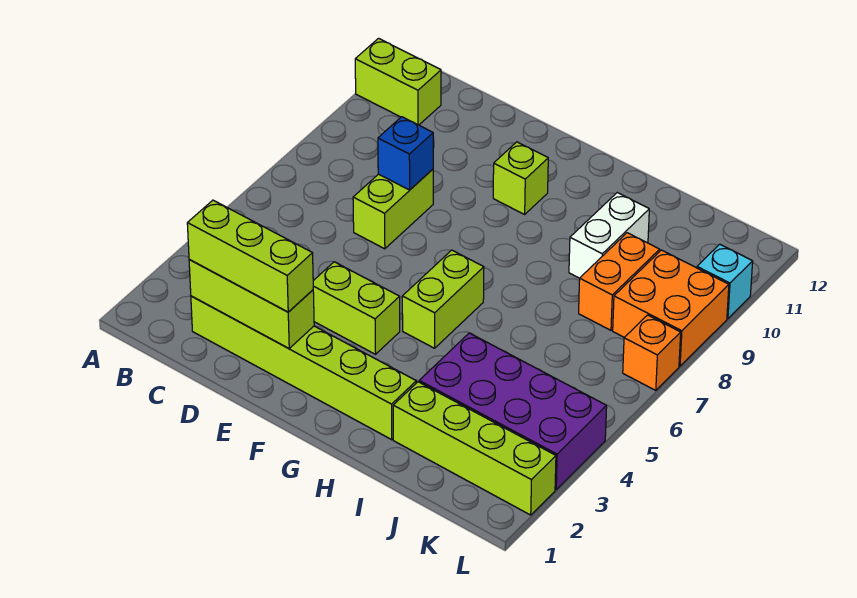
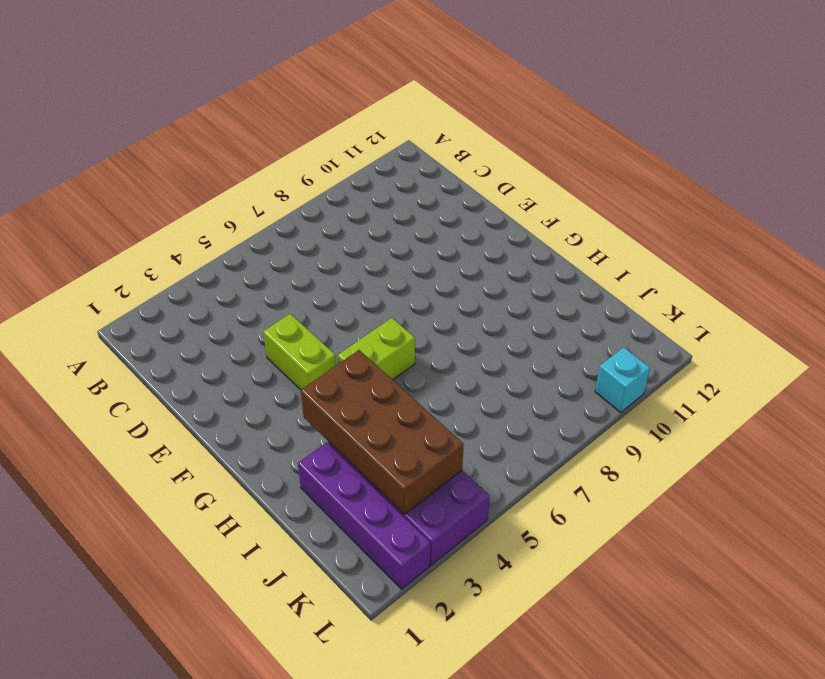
brown brick H3:K4 level 2 -> none
purple brick I2:L2 level 1 -> lime brick I2:L2 level 1
none -> lime brick A11:B11 level 1
none -> lime brick C2:H2 level 1
none -> lime brick D7:D8 level 1

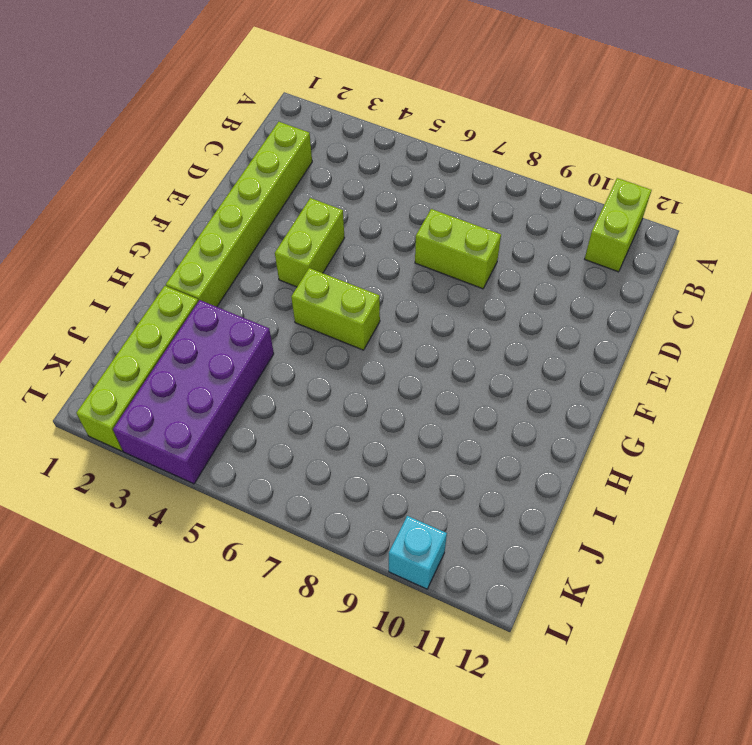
none -> lime brick F10 level 1
none -> white brick I9:I10 level 1
none -> orange brick J8:J9 level 1

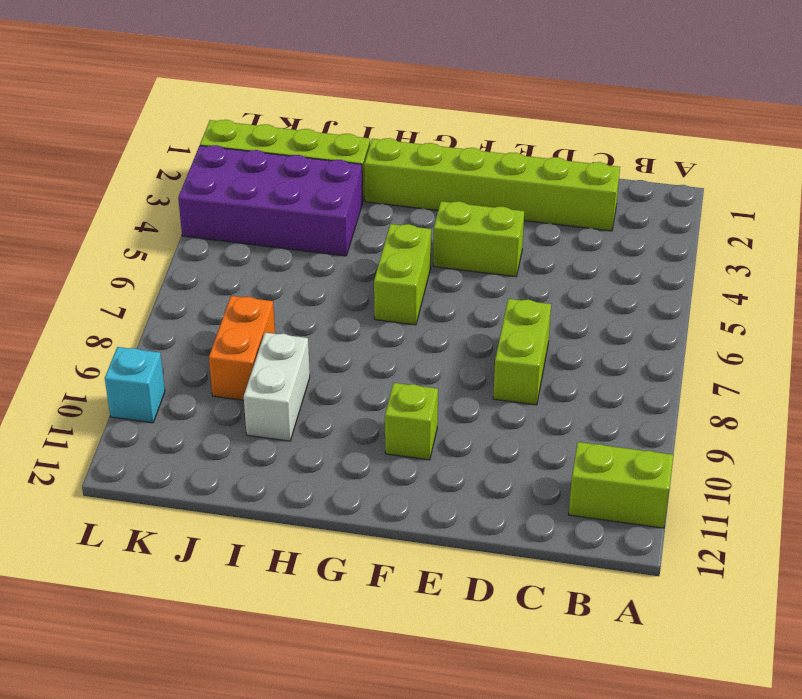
none -> orange brick K8:L9 level 1
none -> orange brick L7 level 1
none -> lime brick C2:E2 level 2

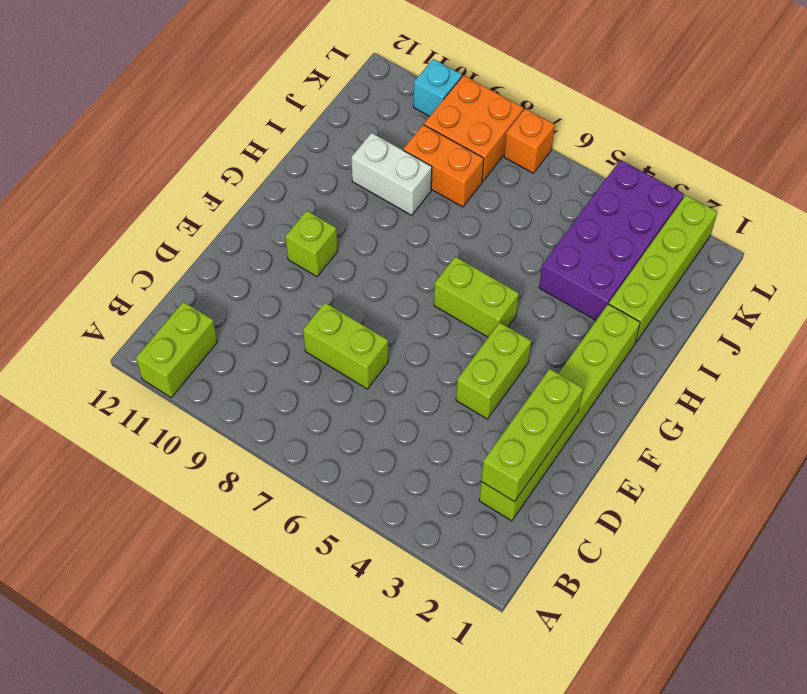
none -> blue brick D8 level 2
none -> lime brick C2:E2 level 3

